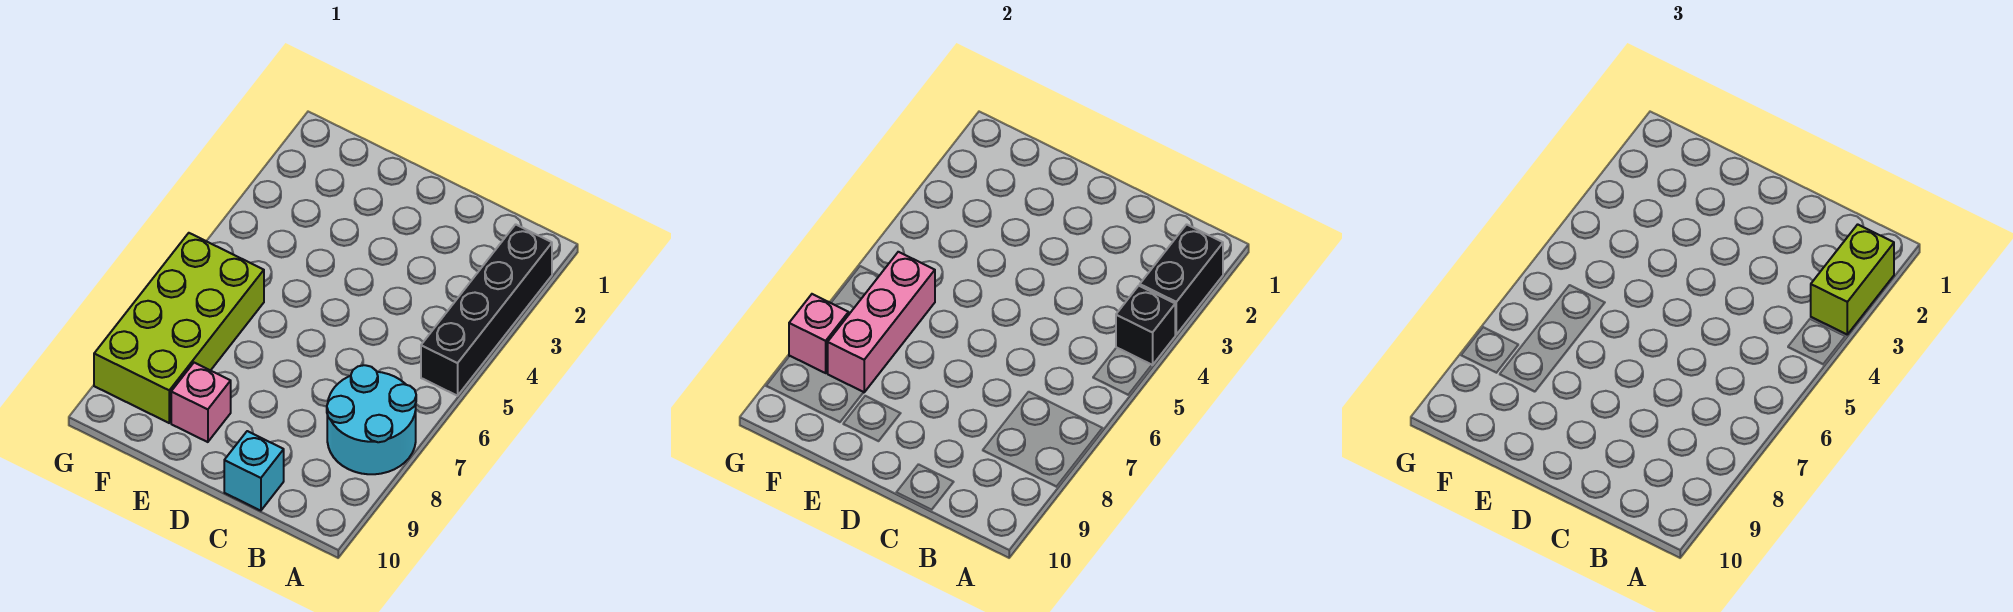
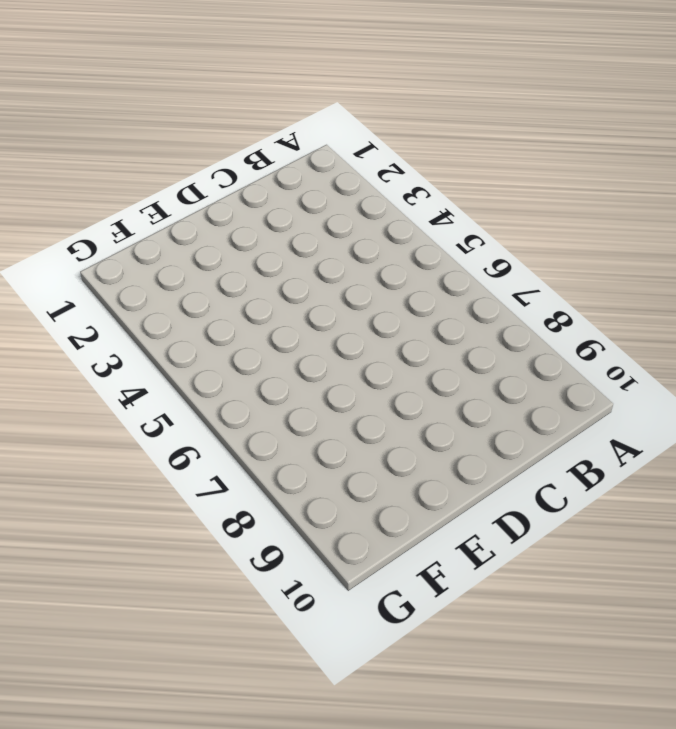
none -> black brick A2:A5 level 1
none -> cyan round brick A7:B8 level 1

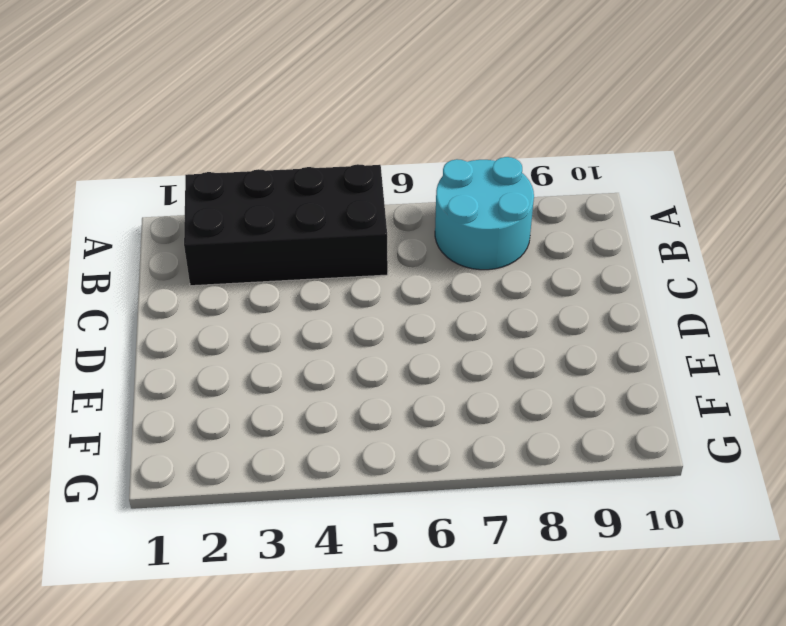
black brick A2:B5 level 1 -> black brick A2:A5 level 1
none -> cyan brick C10 level 1
none -> pink brick E9 level 1

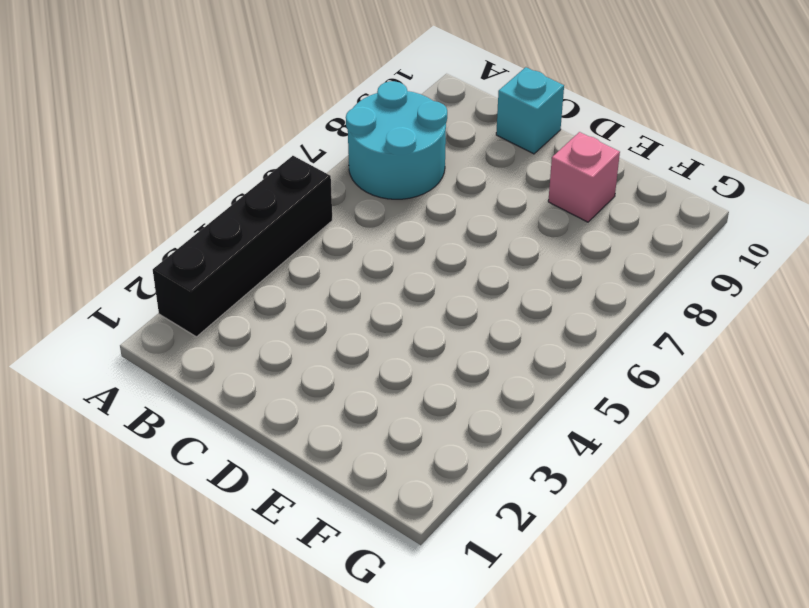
none -> lime brick F6:G9 level 1
none -> black brick A2:A3 level 2

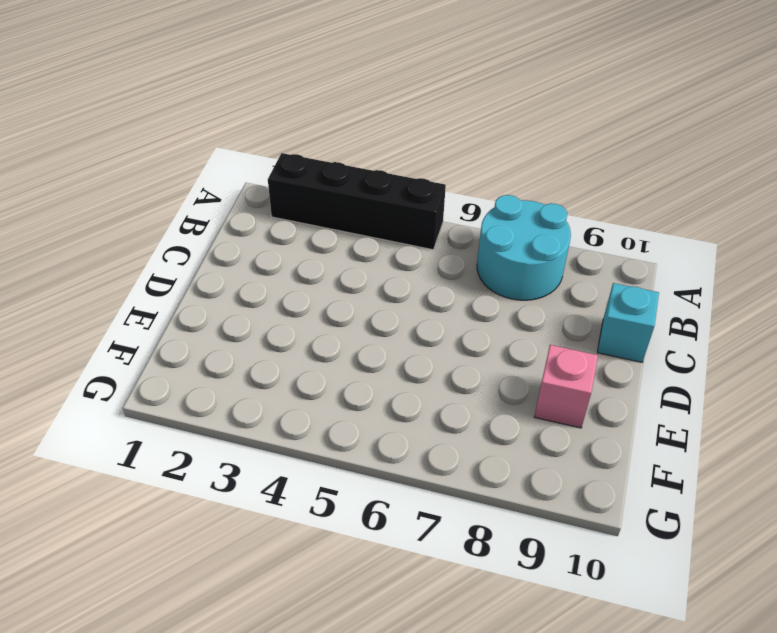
none -> lime brick F6:G9 level 1
none -> black brick A2:A3 level 2

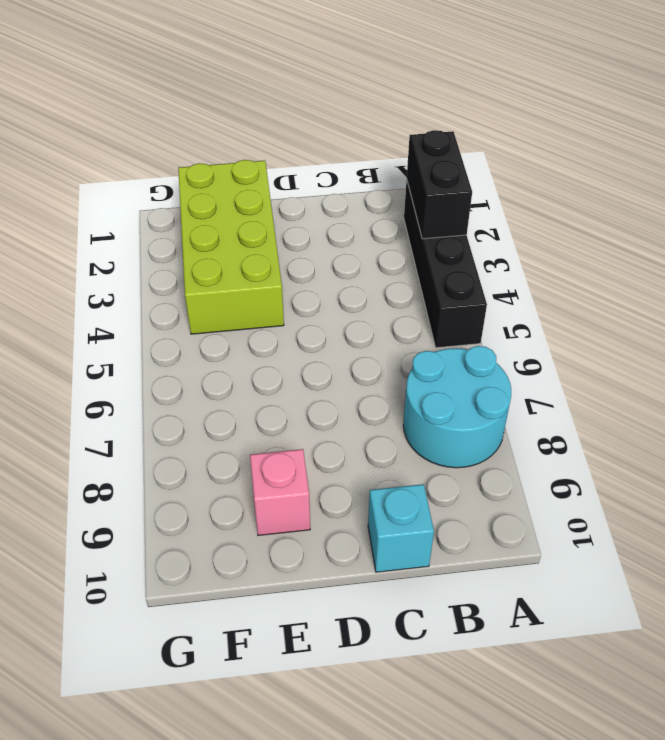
lime brick E1:F4 level 1 -> lime brick F6:G9 level 1
none -> black brick A4 level 2
none -> pink brick F6:F8 level 2

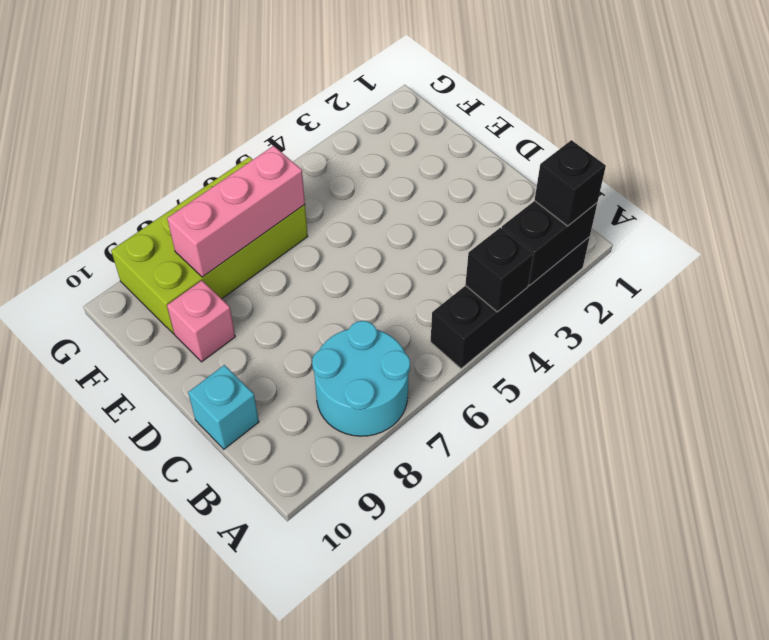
black brick A2 level 3 -> lime brick A2:A3 level 3
none -> pink brick G8 level 2

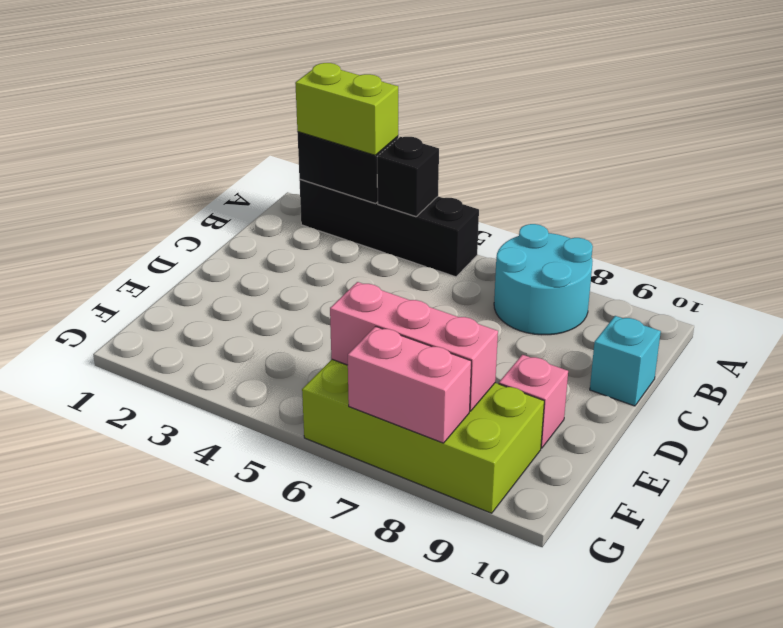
pink brick G7:G8 level 2 -> pink brick G8 level 2

